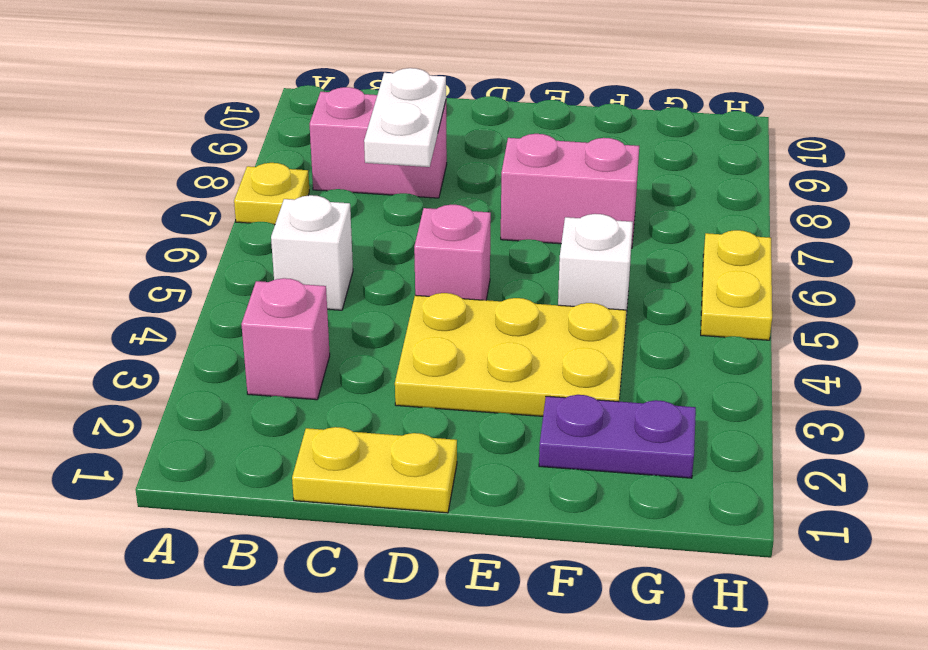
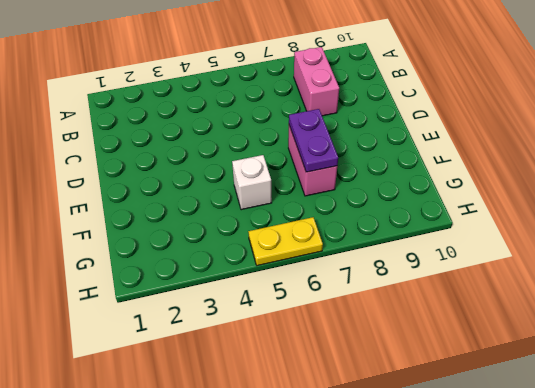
purple plate E7:F7 level 2 -> purple plate F2:G2 level 1
none -> yellow plate A7 level 1
none -> pink brick B3 level 1
none -> white brick B5 level 1

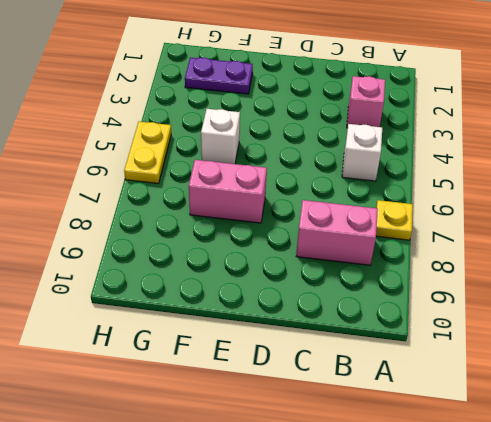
none -> yellow plate C1:D1 level 1
none -> yellow plate D3:F4 level 1
none -> pink brick D5 level 1

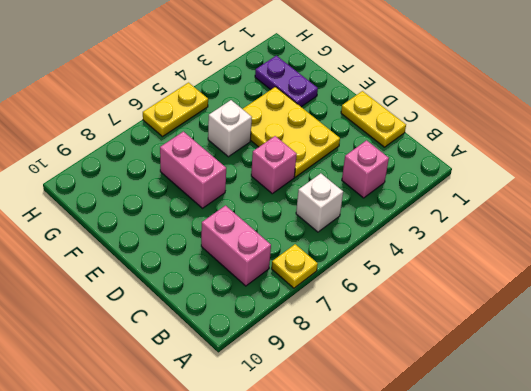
none -> white plate C7:C8 level 2

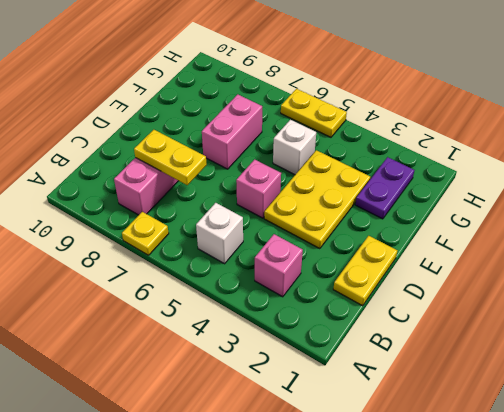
yellow plate C7:C8 level 2 -> white plate C7:C8 level 2

